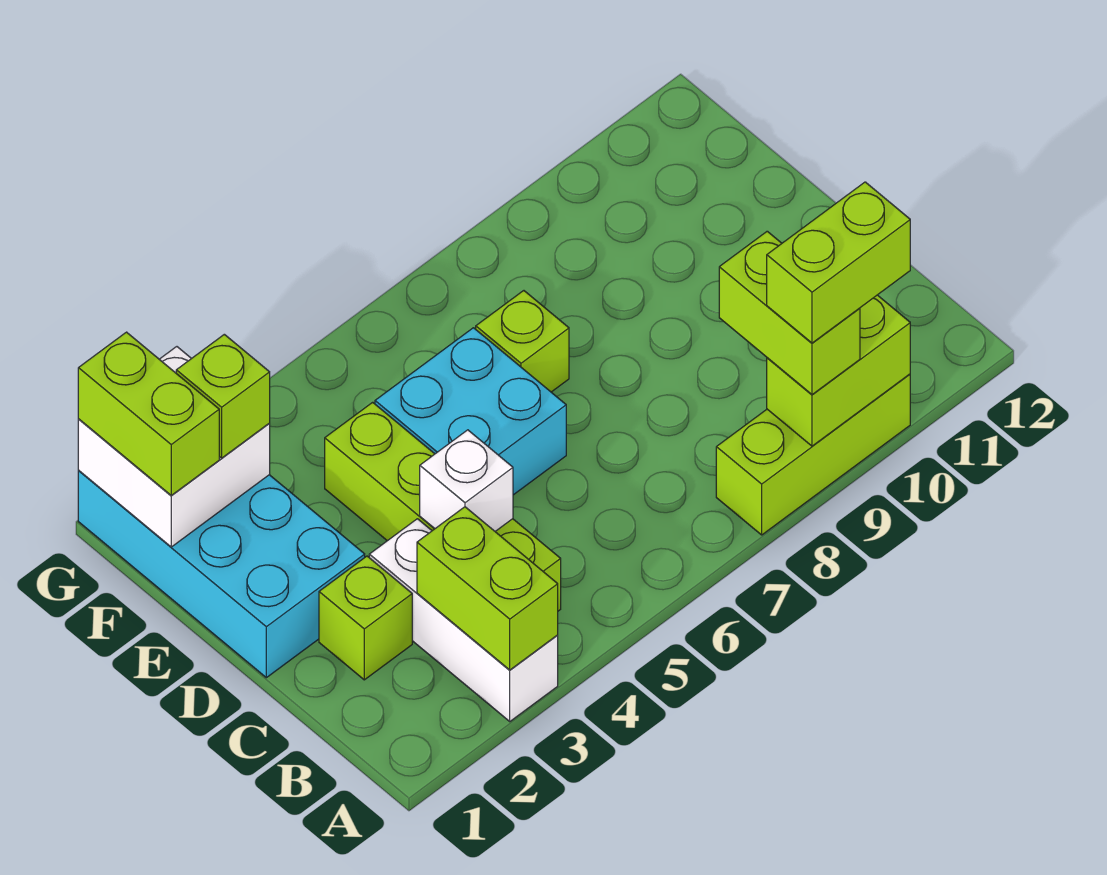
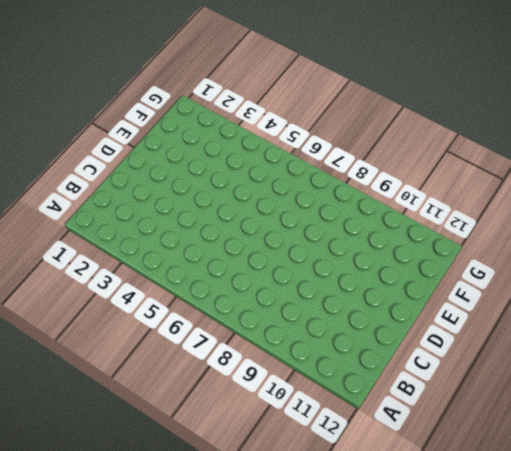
none -> white brick A3:C3 level 1
none -> lime brick A8:A10 level 1
none -> lime brick B4:E4 level 1

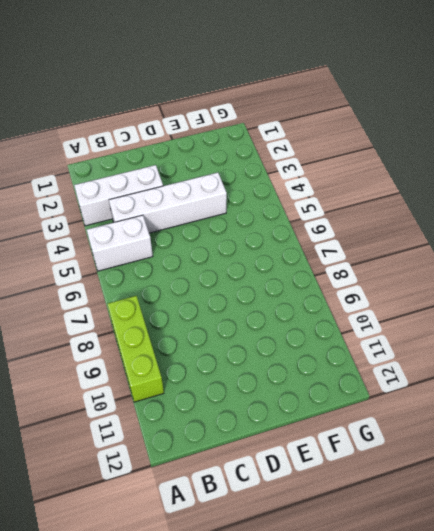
white brick A5:B5 level 1 -> none
white brick B4:E4 level 1 -> lime brick B4:E4 level 1
none -> lime brick C2 level 1
none -> cyan brick D1:G2 level 1
none -> cyan brick D5:E6 level 1

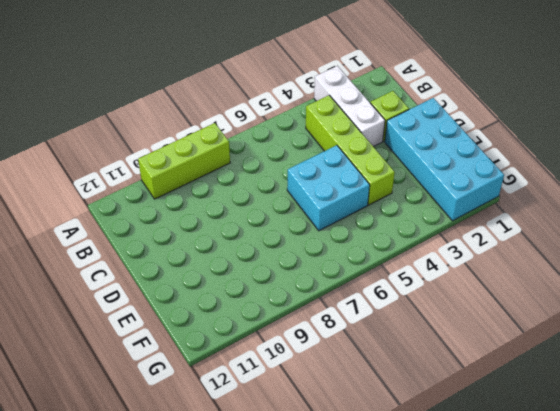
none -> lime brick E7 level 1
none -> lime brick A3:B3 level 2
none -> lime brick A9:A10 level 2

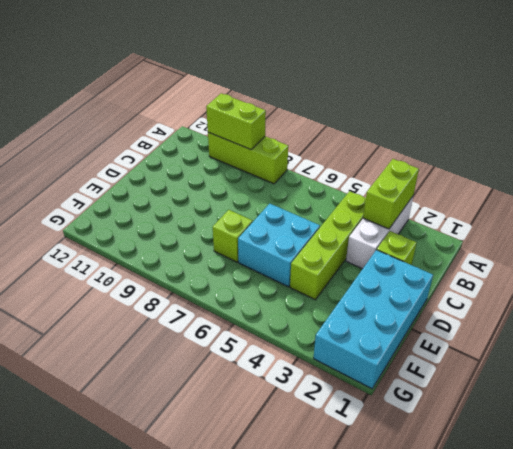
none -> white brick C4 level 2
none -> white brick F1:G2 level 2
none -> lime brick A9:B9 level 3

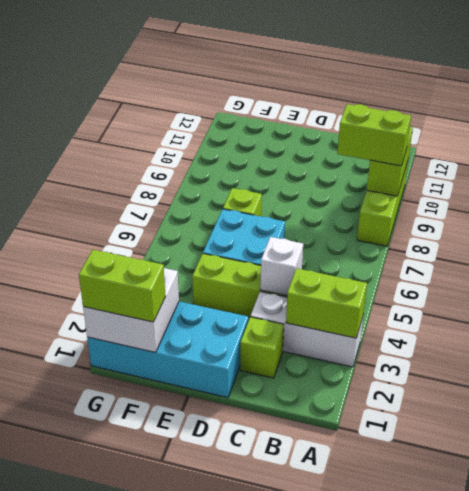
none -> lime brick F2 level 3
none -> lime brick A9:A10 level 4

